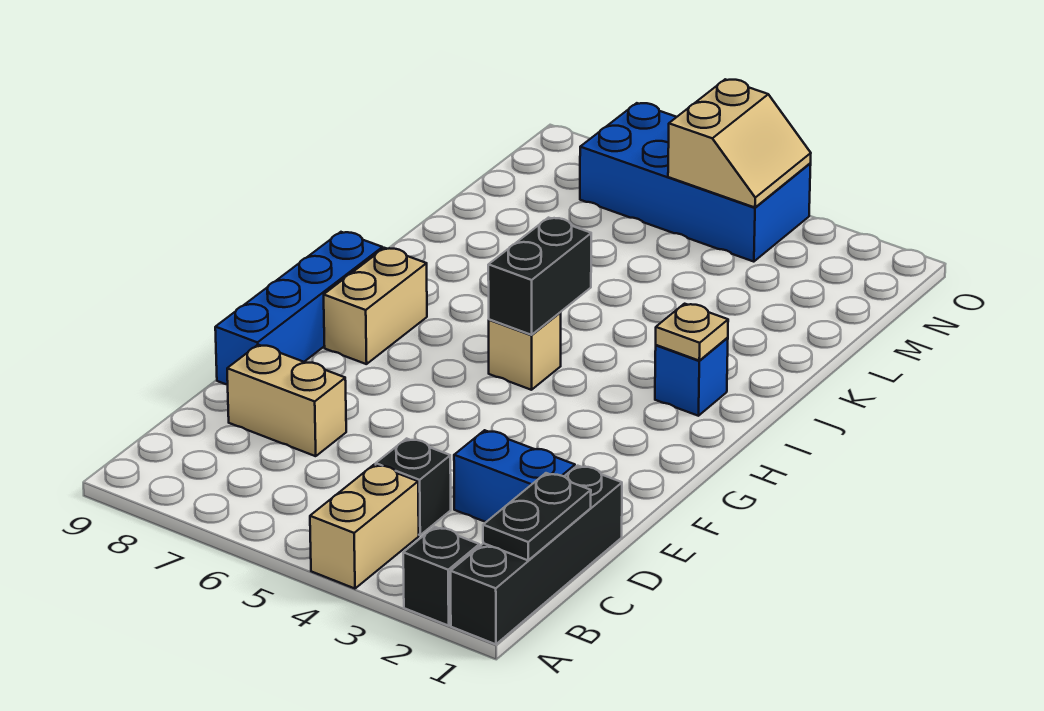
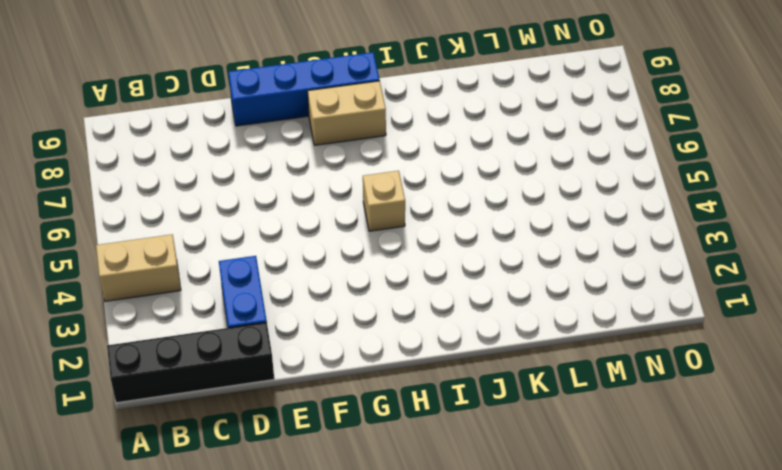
none -> black brick A2 level 1
none -> black brick C4 level 1
none -> tan brick D7:D8 level 1

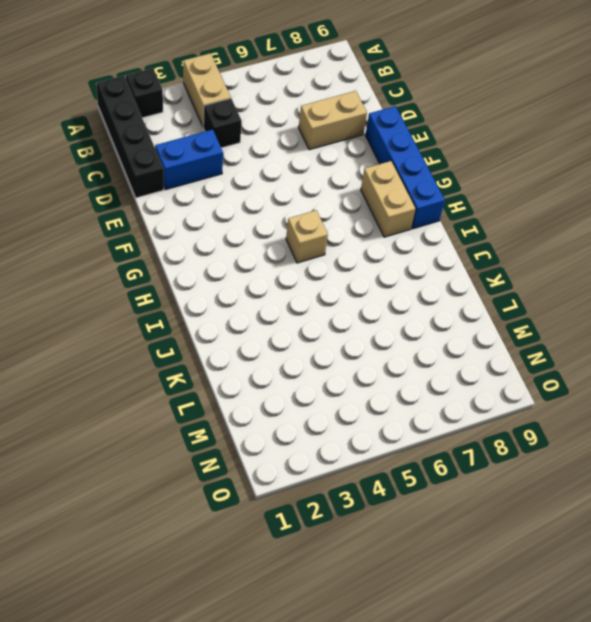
none -> blue brick I2 level 1
none -> blue brick N4:O7 level 1
none -> black plate B1:C1 level 2

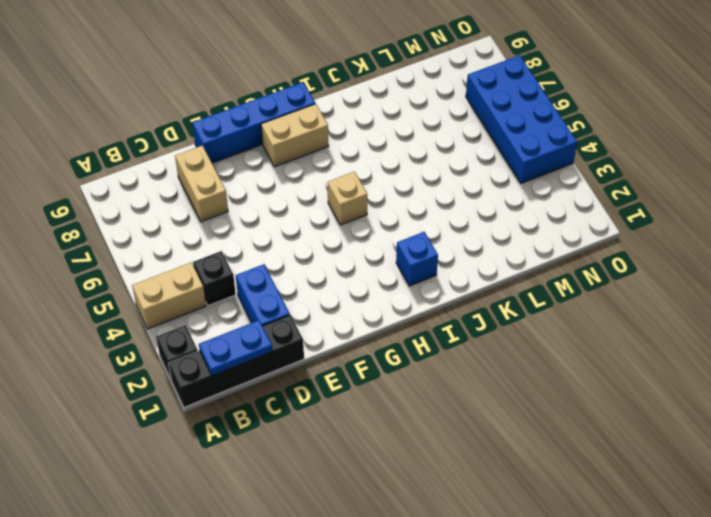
blue plate B1:C1 level 2 -> black plate B1:C1 level 2
none -> black brick H5:I5 level 2
none -> tan plate I2 level 2
none -> tan slope N4:O5 level 2 top 5

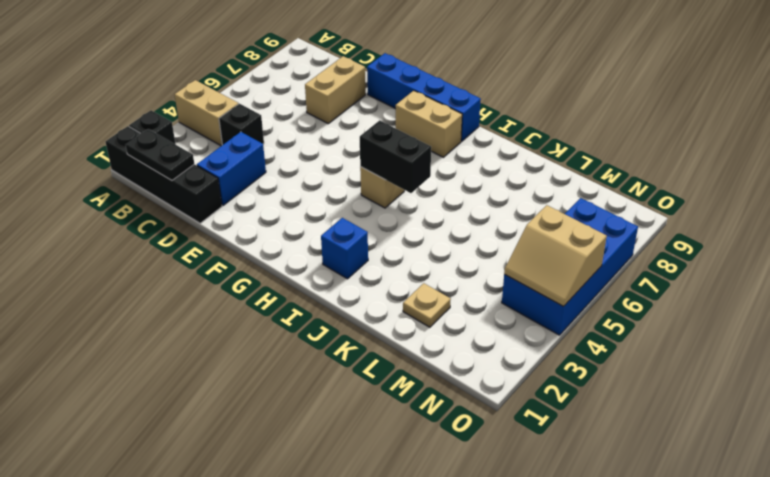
tan plate L2 level 1 -> tan plate I2 level 2

